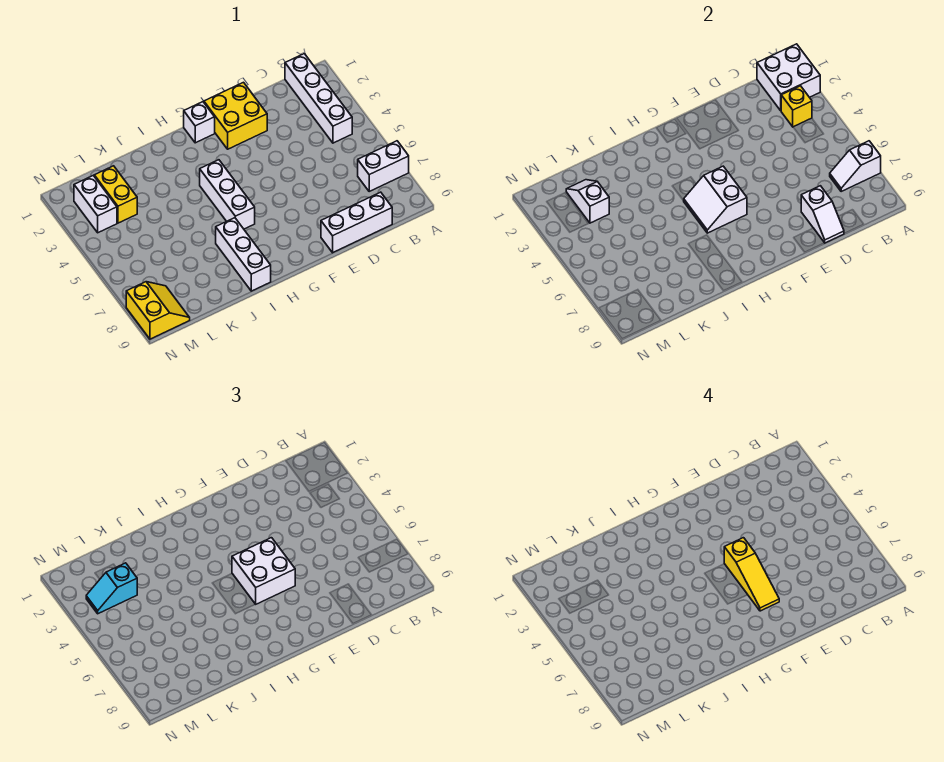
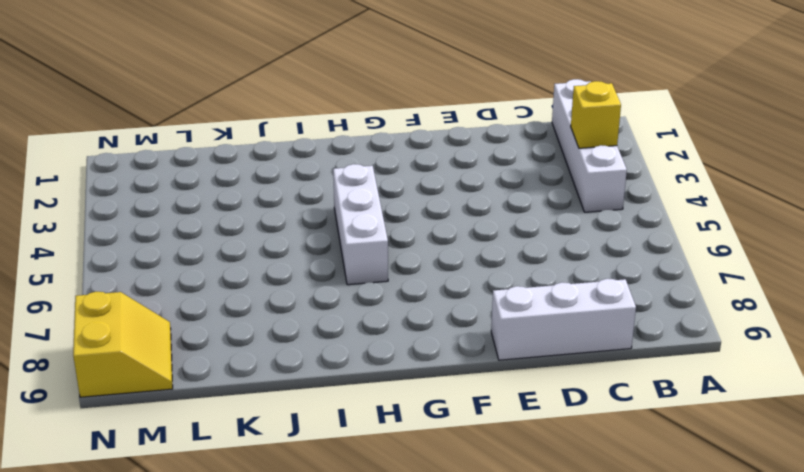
none -> white brick A7:B7 level 1
none -> yellow brick E1:F2 level 1
none -> white brick G1 level 1

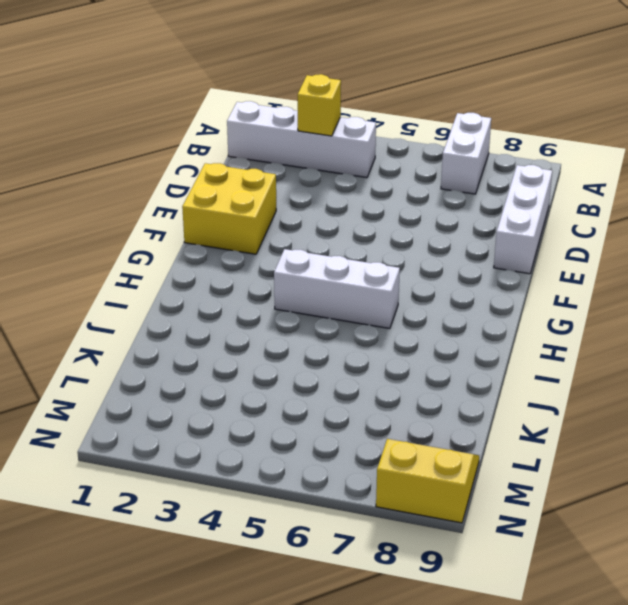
none -> white brick G1 level 1
none -> white brick I7:I9 level 1
none -> yellow brick L2:L3 level 1

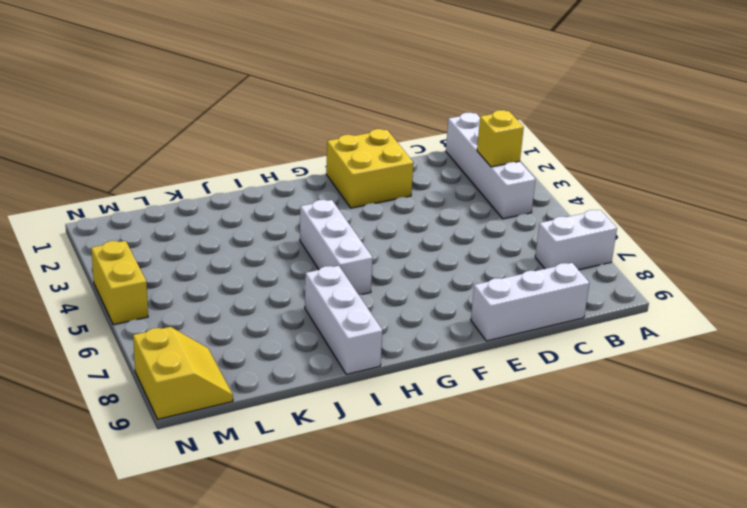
yellow brick N4:N5 level 1 -> yellow brick L2:L3 level 1
none -> white brick G1 level 1
none -> white brick M2:M3 level 1
none -> white brick A1:B2 level 2

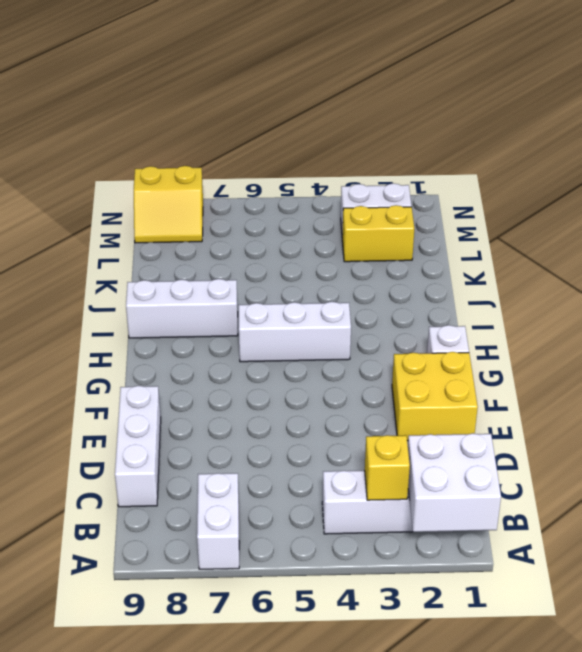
none -> white slope A7:B7 level 2 top A
none -> white slope D8:D9 level 2 top 8
none -> white slope G5:H6 level 2 top G

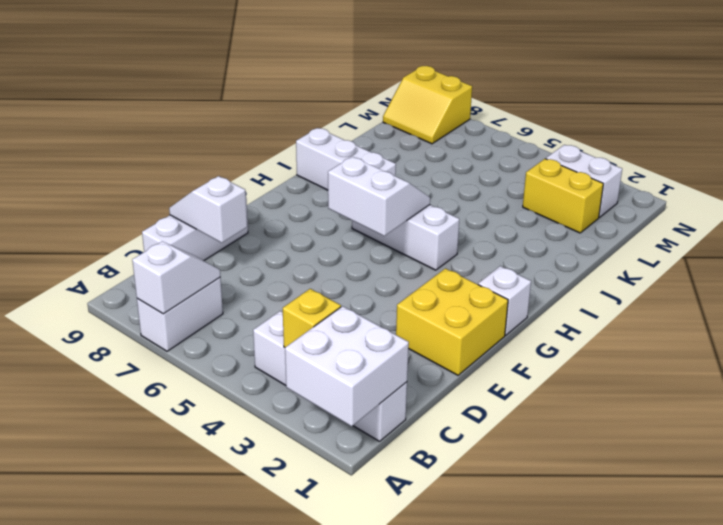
none -> white slope L2:L3 level 2 top 3
none -> white brick F5:G6 level 3
none -> cyan slope L3:M3 level 3 top L

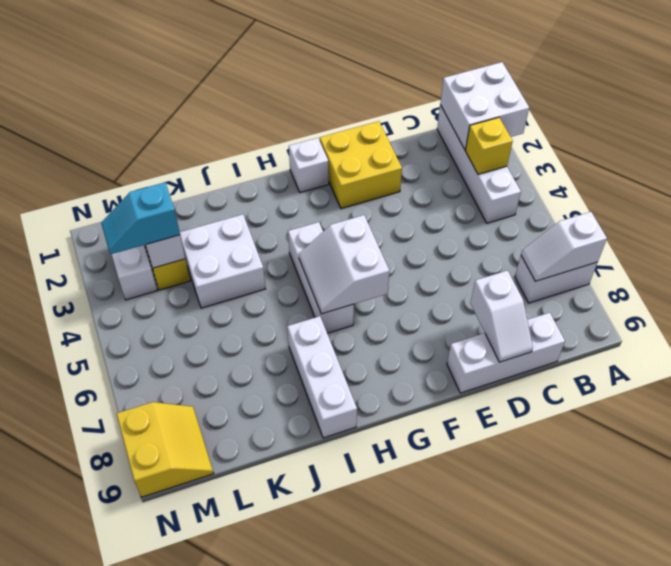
white brick J3:K4 level 1 -> white brick F5:G6 level 3
none -> yellow slope F5:F7 level 4 top 5

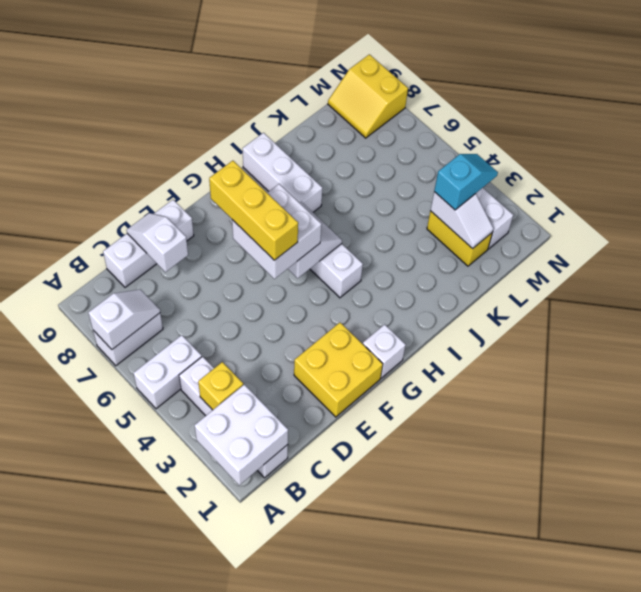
white brick A5:B5 level 1 -> none
yellow brick F5:F7 level 4 -> yellow slope F5:F7 level 4 top 5

